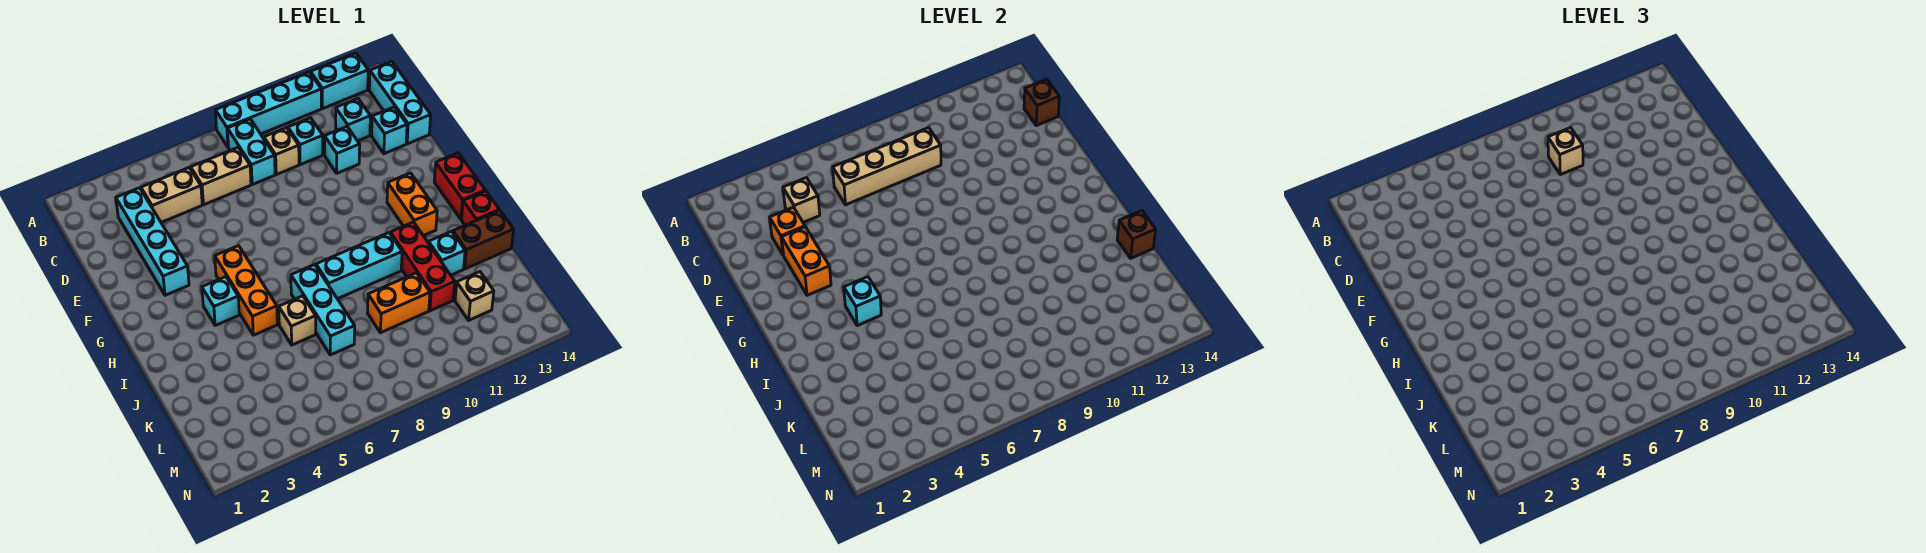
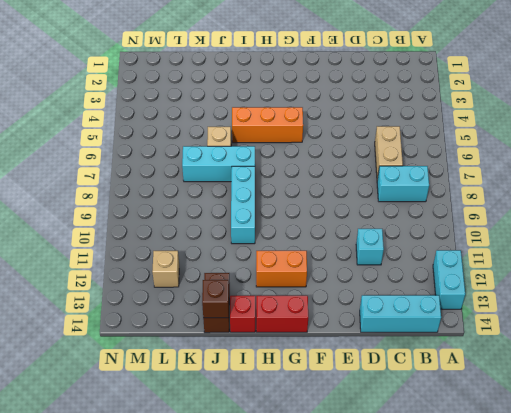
none -> cyan brick A8:A11 level 1
none -> cyan brick C3:F3 level 1
none -> tan brick C4:C5 level 1
none -> tan brick C9 level 1

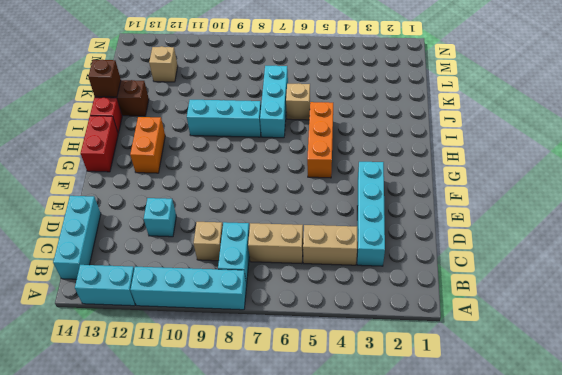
none -> cyan brick C10 level 1
none -> cyan brick C12 level 1
none -> cyan brick D13 level 1
none -> cyan brick H4 level 1

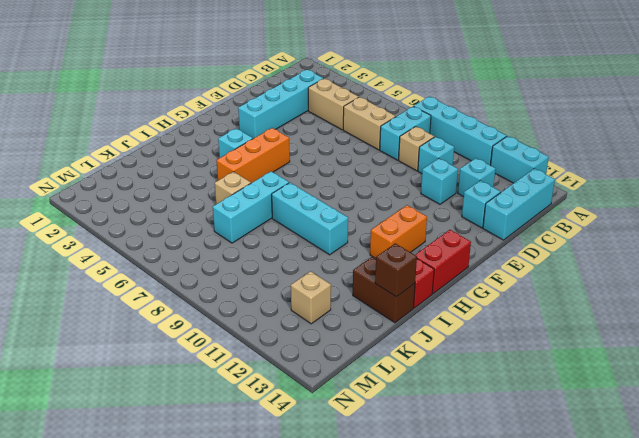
none -> red brick I11:K11 level 1
none -> cyan brick J12 level 1
none -> orange brick K9:K10 level 1
none -> tan brick C4 level 2

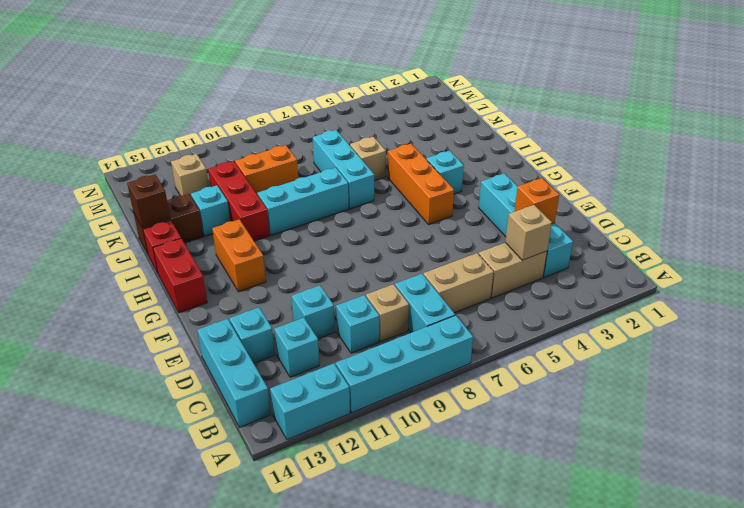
none -> tan brick C6:C9 level 2
none -> brown brick C14 level 2
none -> orange brick E3:F3 level 2
none -> cyan brick H4 level 2

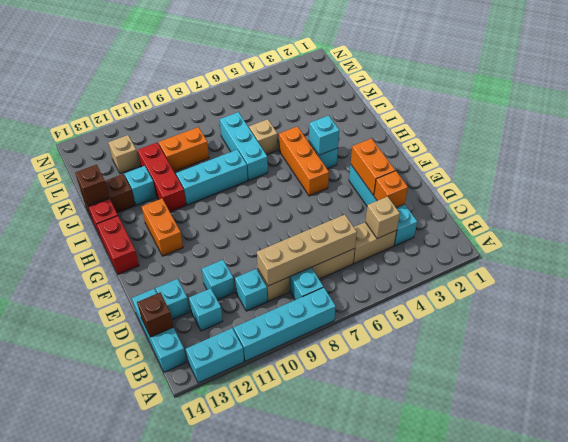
none -> tan brick C9 level 3

